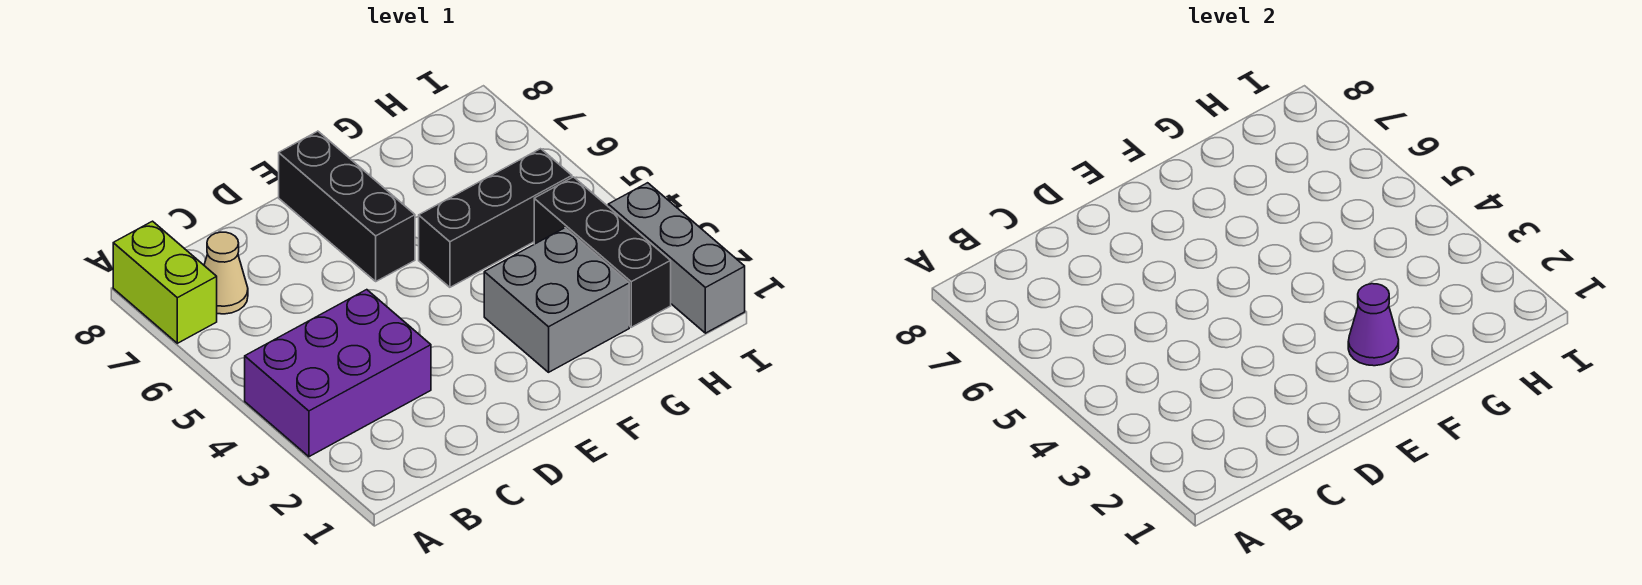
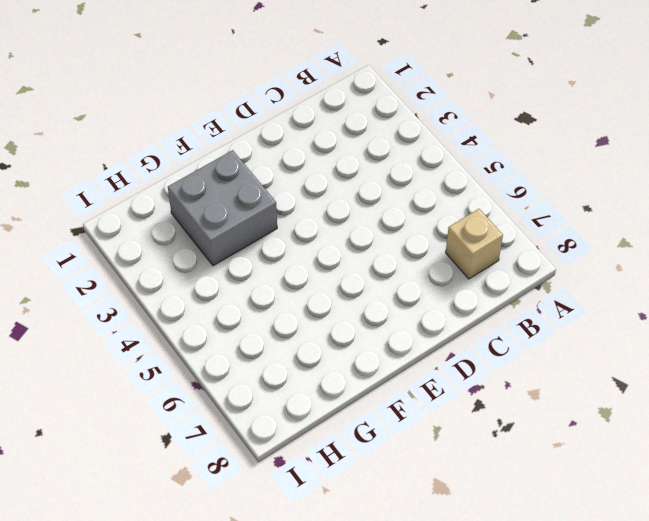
tan brick B7 level 1 -> tan cone B7 level 1
none -> purple brick A3:C4 level 1
none -> lime brick A7:A8 level 1

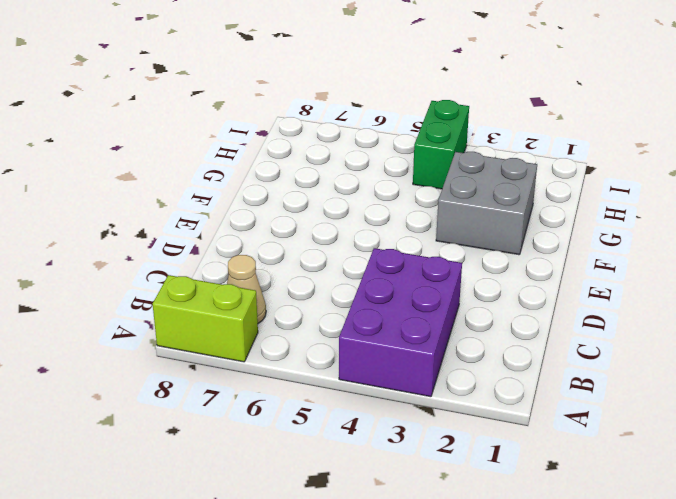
green brick H4:I4 level 1 -> black brick H2:H4 level 1
none -> black brick E6:E8 level 1
none -> black brick F5:H5 level 1

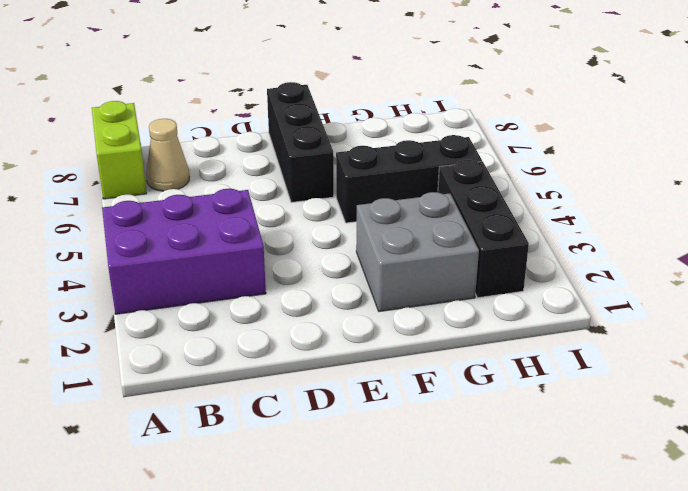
none -> grey brick I1:I3 level 1
none -> purple cone F2 level 2

